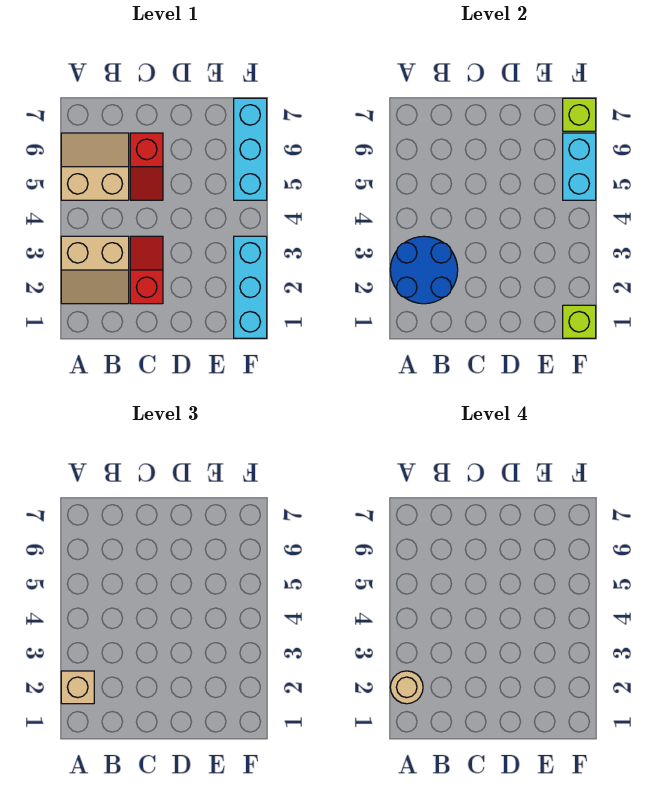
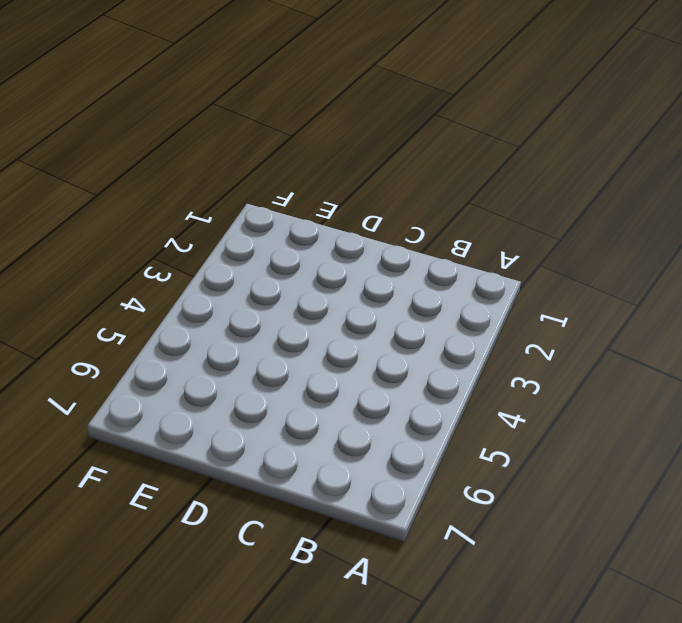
none -> tan slope A2:B3 level 1 top 3
none -> tan slope A5:B6 level 1 top 5
none -> red slope C2:C3 level 1 top 2

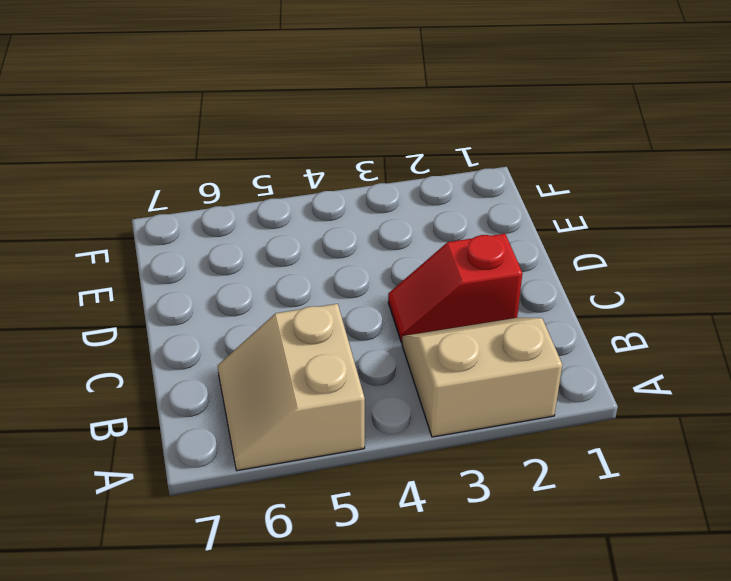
tan slope A2:B3 level 1 top A -> tan slope A2:B3 level 1 top 3
none -> red slope C5:C6 level 1 top 6
none -> cyan brick F1:F3 level 1
none -> cyan brick F5:F7 level 1

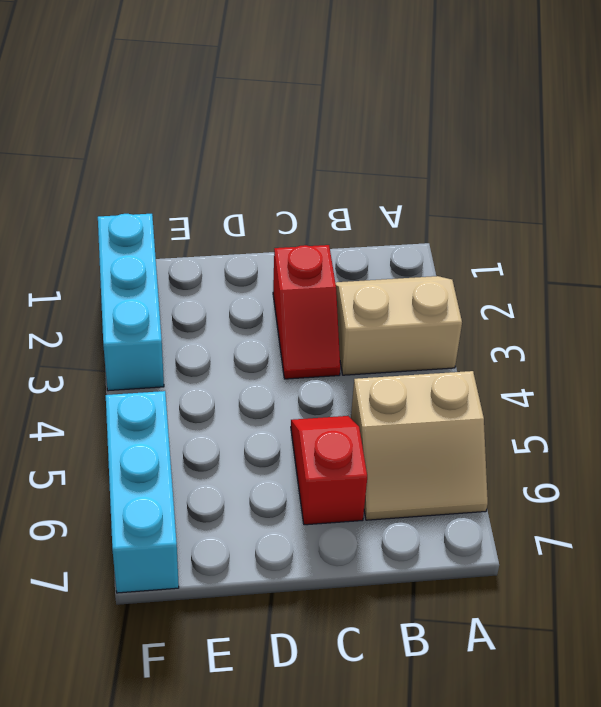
none -> blue round brick A2:B3 level 2
none -> lime brick F1 level 2
none -> cyan brick F5:F6 level 2

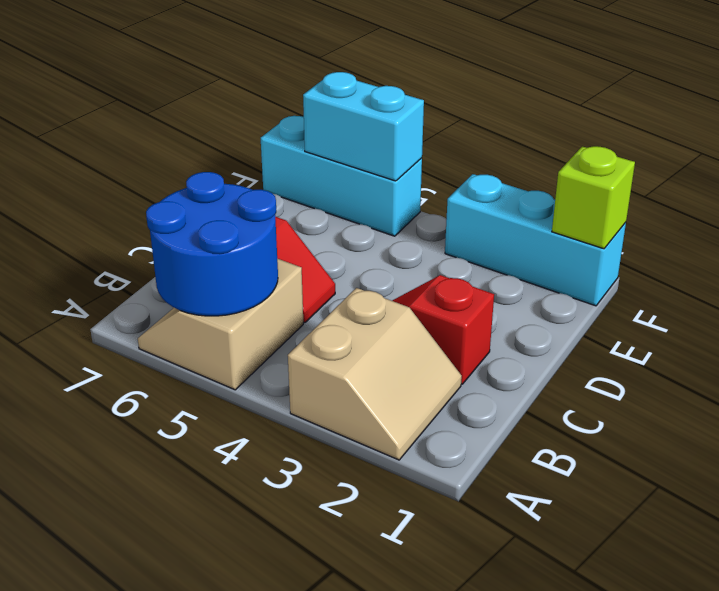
blue round brick A5:B6 level 2 -> blue round brick A2:B3 level 2
none -> lime brick F7 level 2
none -> tan brick A2 level 3
none -> tan round brick A2 level 4

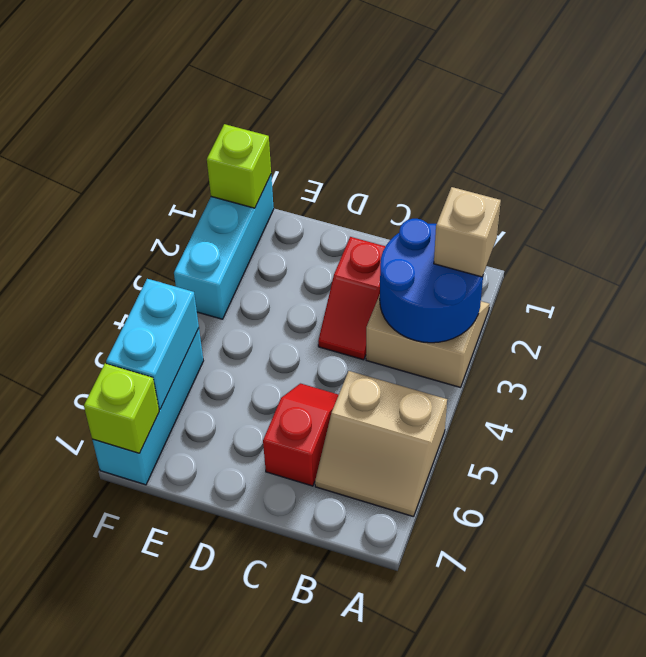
none -> tan round brick A2 level 4

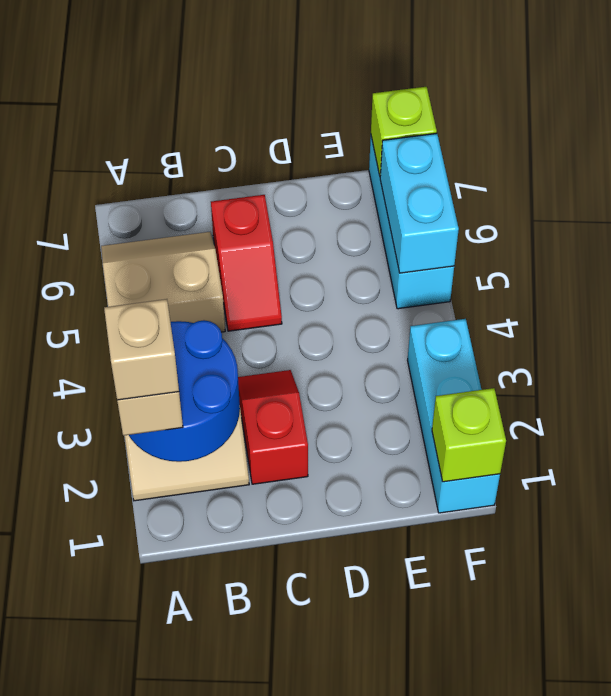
tan brick A2 level 4 -> tan round brick A2 level 4

